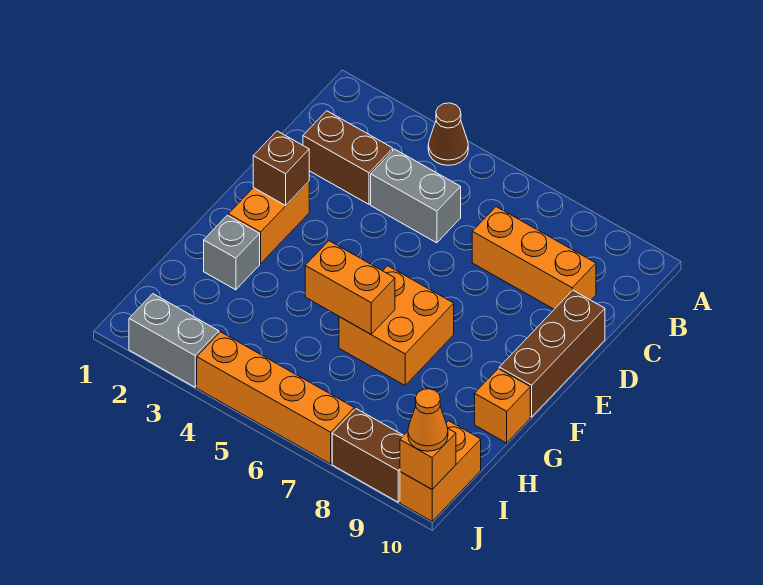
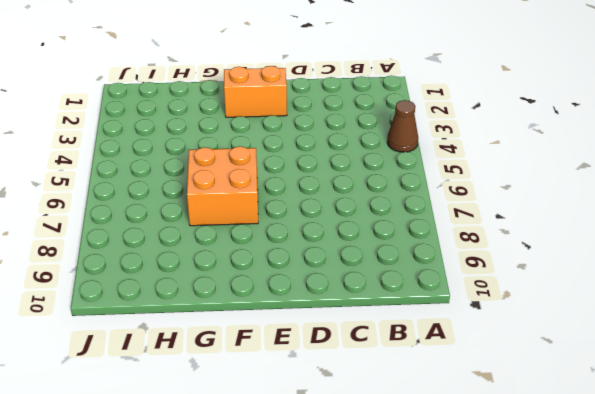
none -> brown brick C2:C3 level 1
none -> grey brick C4:C5 level 1
none -> orange brick C7:C9 level 1

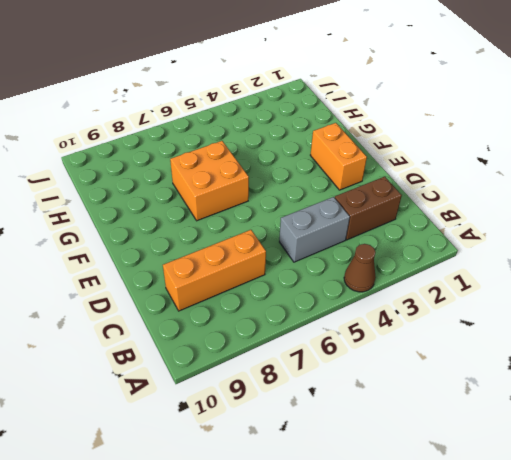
none -> brown brick D10:F10 level 1
none -> grey brick G2 level 1
none -> orange brick G10 level 1

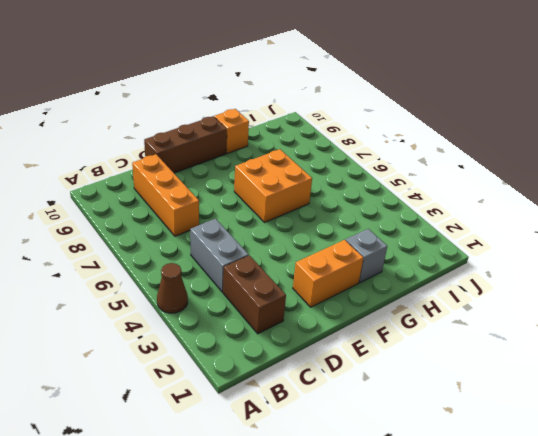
none -> orange brick I10:J10 level 1
none -> grey brick J2:J3 level 1
none -> orange brick J4:J7 level 1

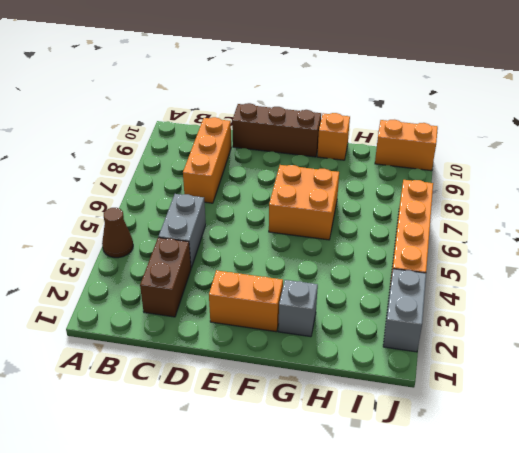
none -> brown brick J8:J9 level 1
none -> brown brick E2 level 2
none -> orange brick G5:G6 level 2

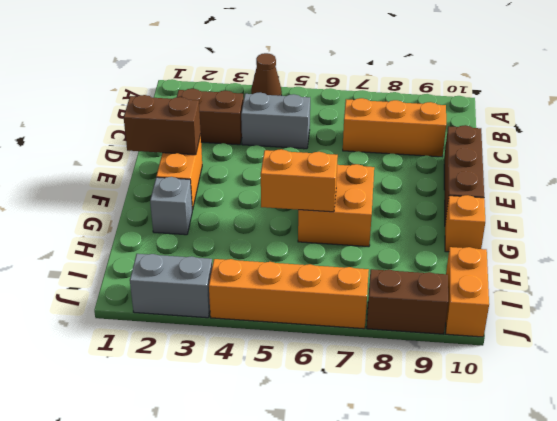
brown brick E1:E2 level 2 -> brown brick E2 level 2
none -> orange brick J10 level 2
none -> orange cone J10 level 3

